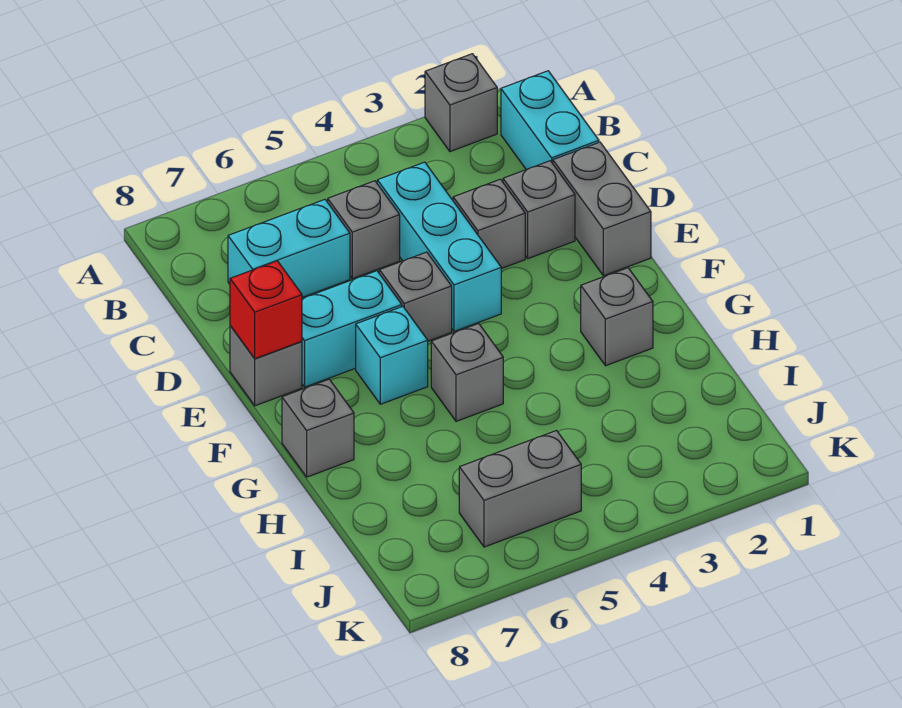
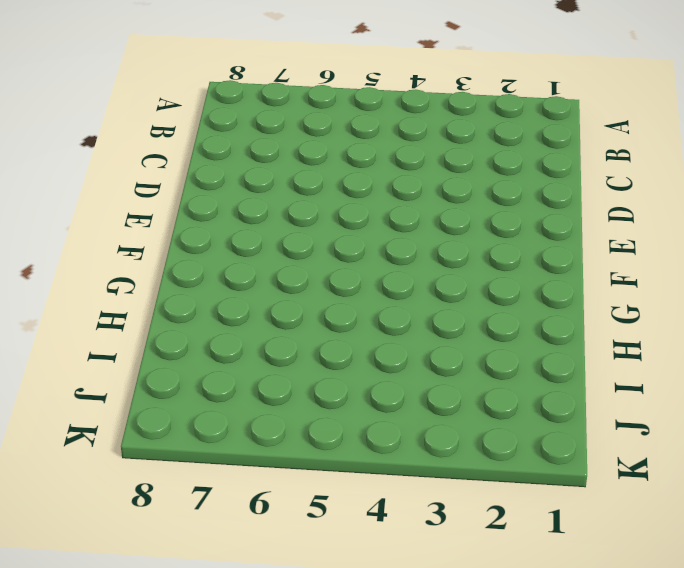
none -> grey brick A2 level 1
none -> cyan brick B1:C1 level 1
none -> cyan brick C4:E4 level 1

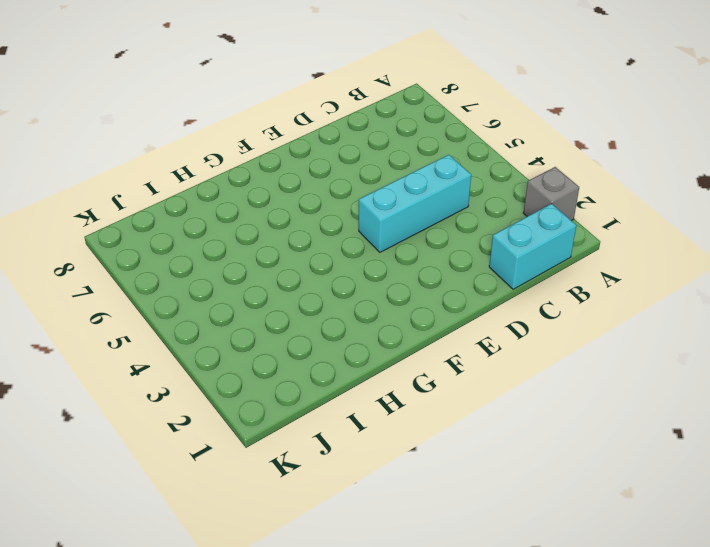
none -> grey brick C5 level 1
none -> cyan brick C6:C7 level 1
none -> grey brick D1:E1 level 1

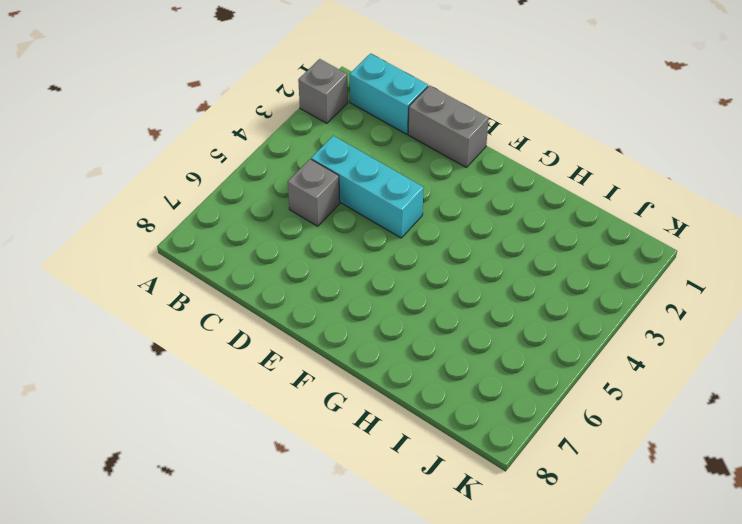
none -> cyan brick C6:C7 level 1
none -> grey brick D2 level 1
none -> grey brick D3 level 1

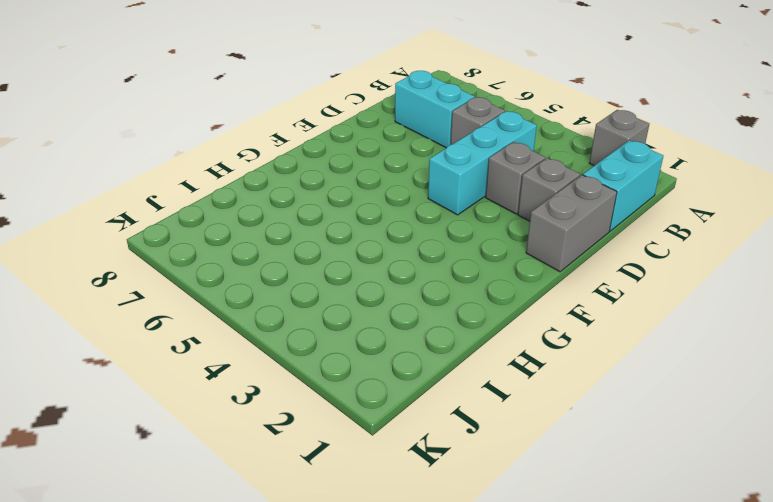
none -> grey brick E5 level 1
none -> cyan brick E6:E7 level 1
none -> grey brick E8 level 1

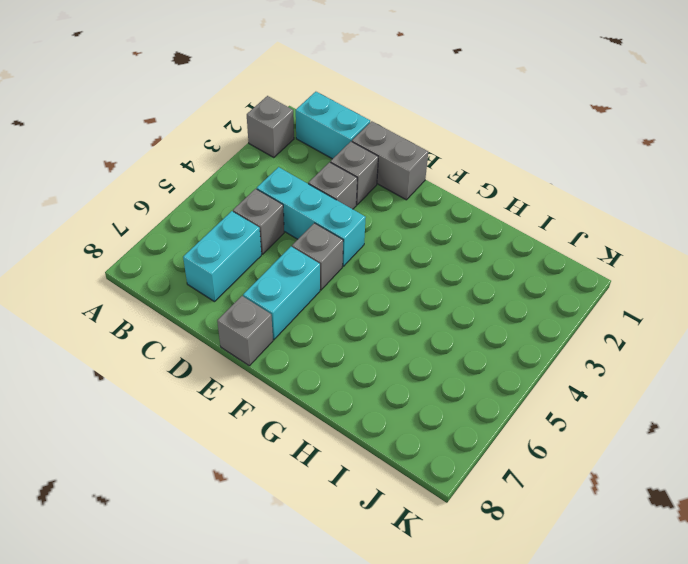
none -> cyan brick F6 level 1
none -> grey brick G2 level 1
none -> grey brick G5 level 1

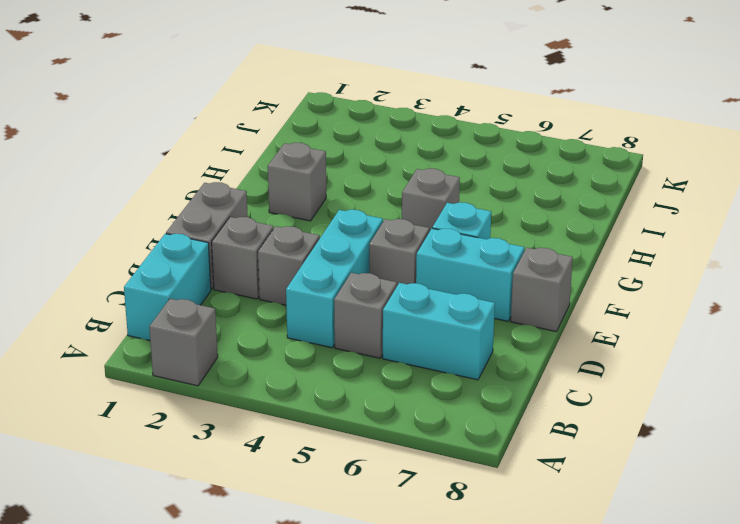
none -> grey brick G8 level 1
none -> grey brick J5:J6 level 1
none -> red brick E8 level 2

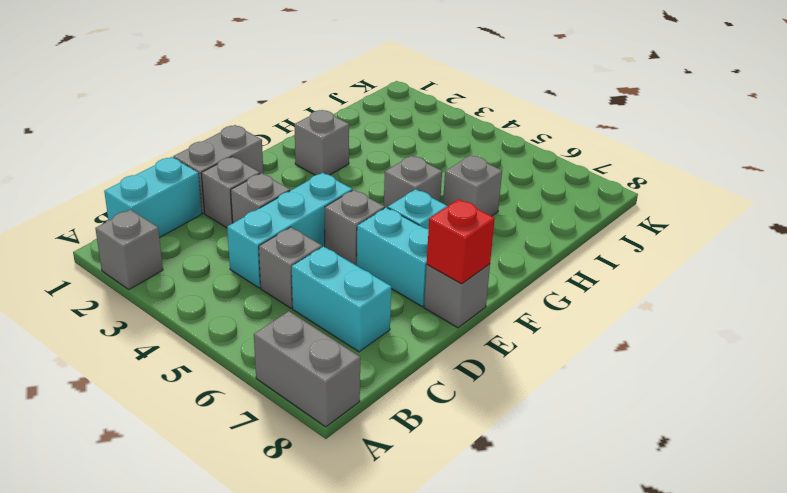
grey brick A7:A8 level 1 -> grey brick J5:J6 level 1
grey brick H6 level 1 -> grey brick G8 level 1

